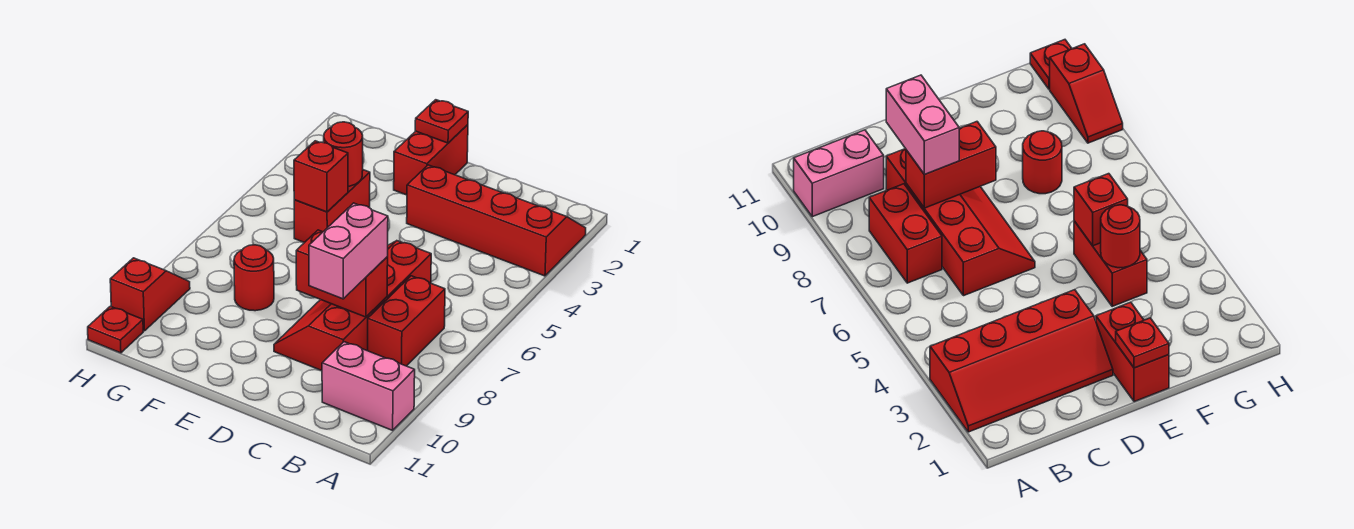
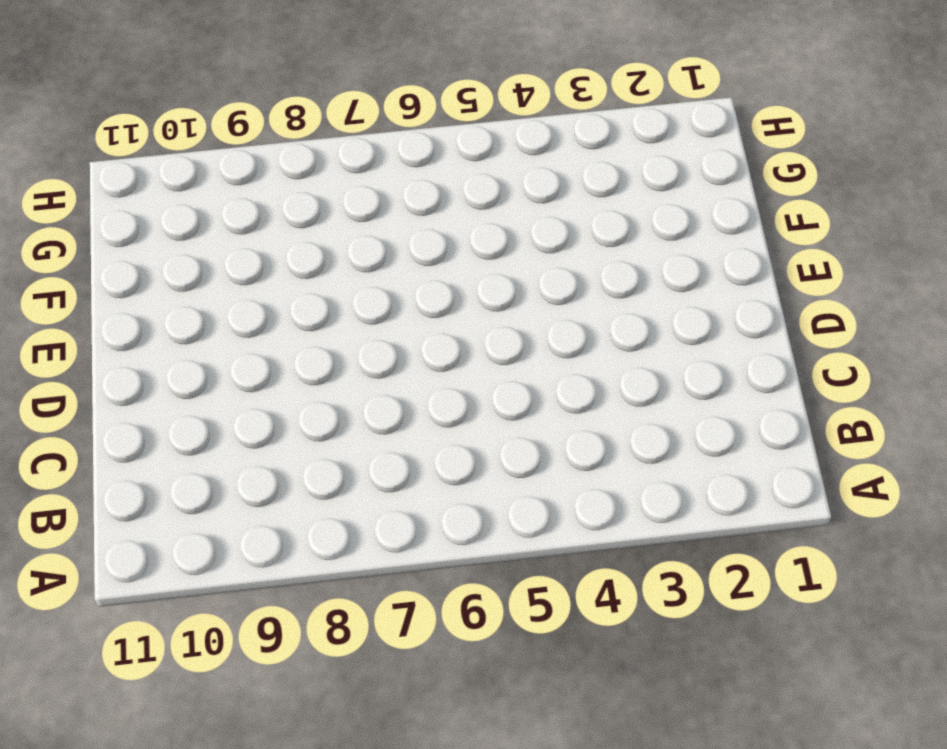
none -> red slope A2:D3 level 1 top 3
none -> pink brick A10:B10 level 1
none -> red brick B7:B8 level 1

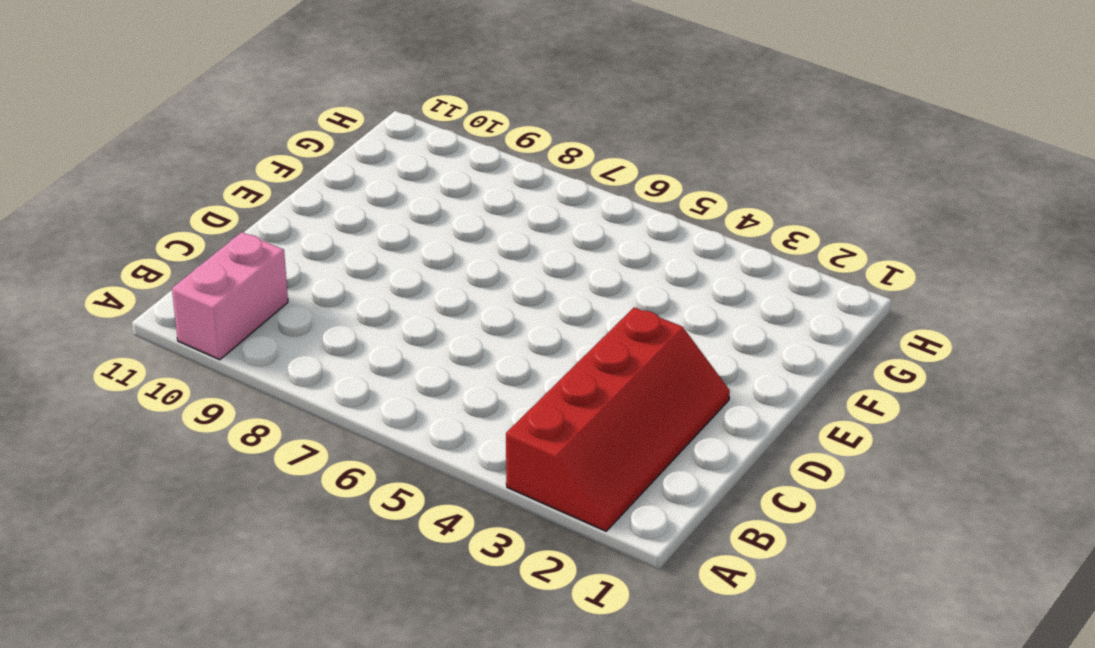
none -> red brick B7:B8 level 1
none -> red slope C6:D9 level 1 top C
none -> red brick E1:E2 level 1

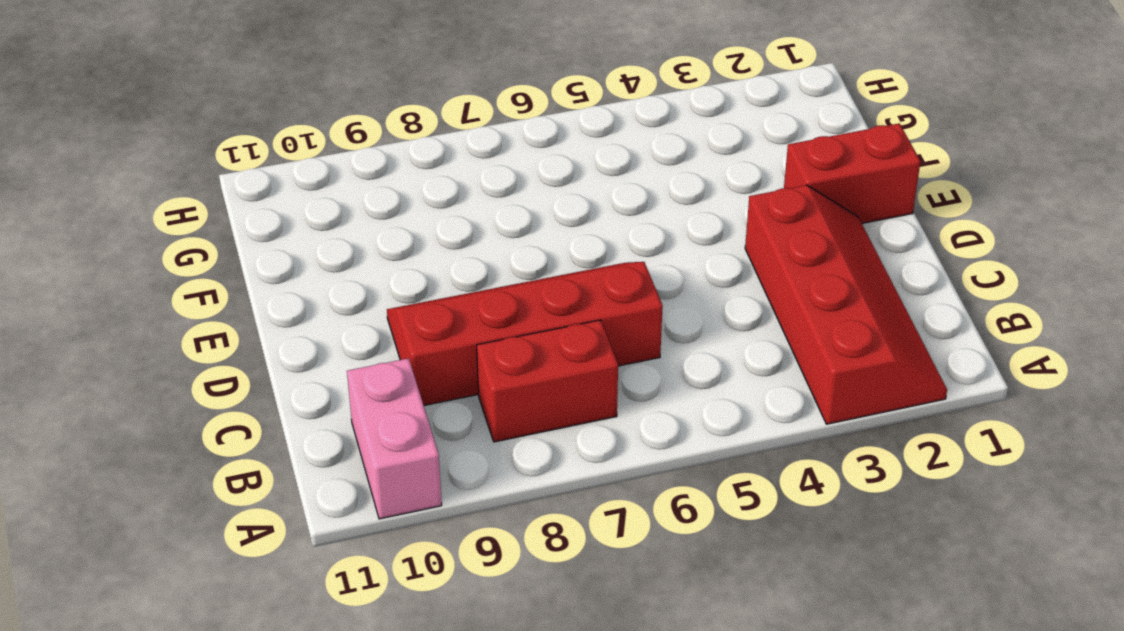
none -> red brick F4:F5 level 1
none -> red round brick F8 level 1
none -> red slope H9:H10 level 1 top 10

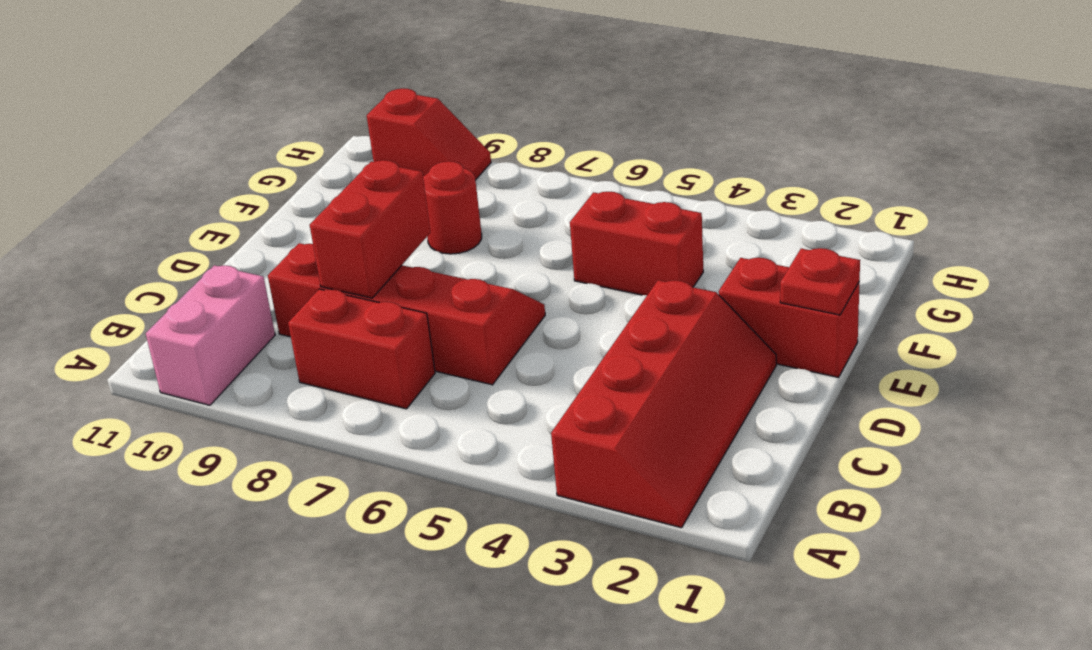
none -> red plate H11 level 1
none -> red round brick F4 level 2
none -> red brick F5 level 2

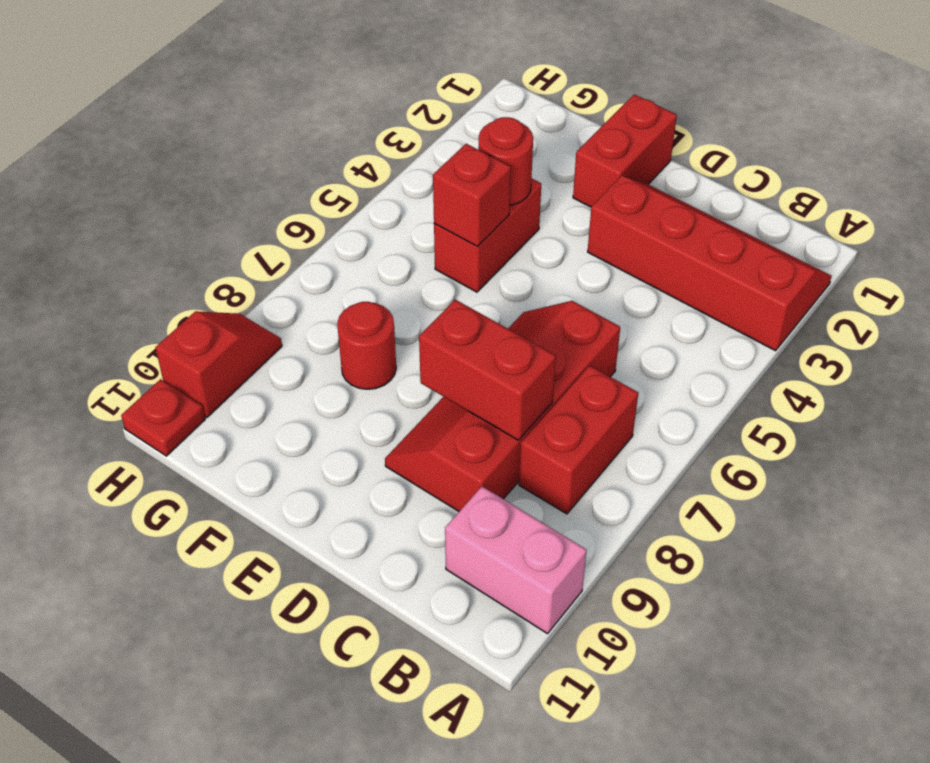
none -> red plate E1 level 2
none -> pink brick C8:C9 level 3

